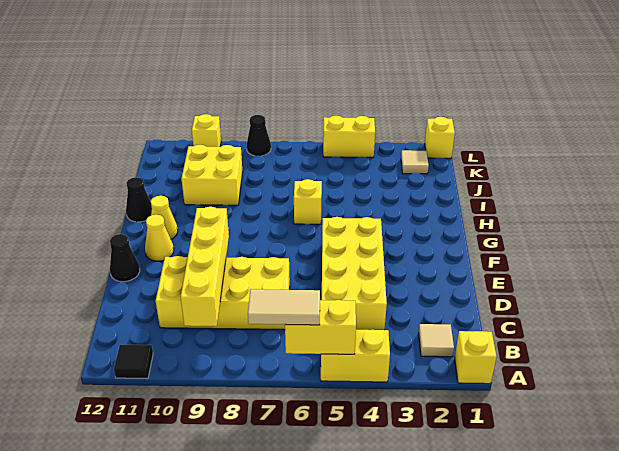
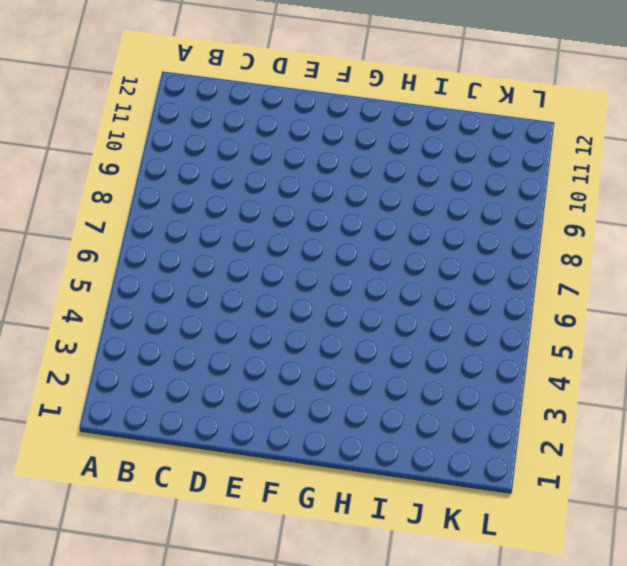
none -> yellow brick A1 level 1
none -> yellow brick A4:A5 level 1
none -> black tile A11 level 1

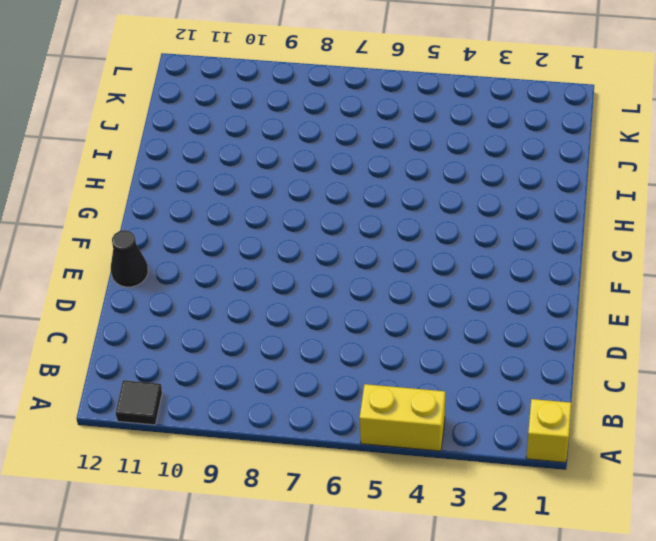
none -> tan tile B2 level 1
none -> yellow brick C4:F5 level 1
none -> yellow brick C7:D10 level 1

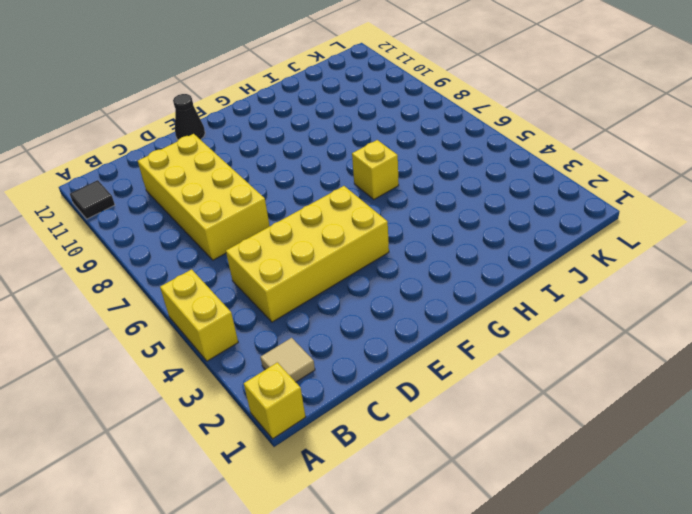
none -> yellow cone F11 level 1
none -> yellow cone G11 level 1
none -> black cone H12 level 1

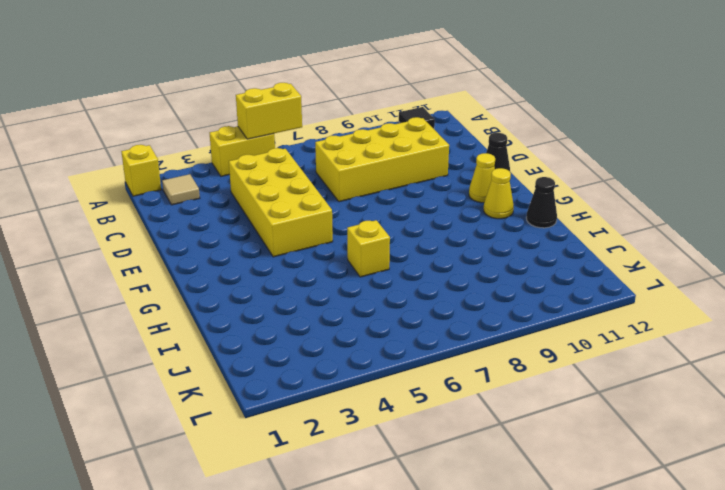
none -> yellow brick I9:J10 level 1
none -> tan tile K2 level 1
none -> yellow brick L1 level 1

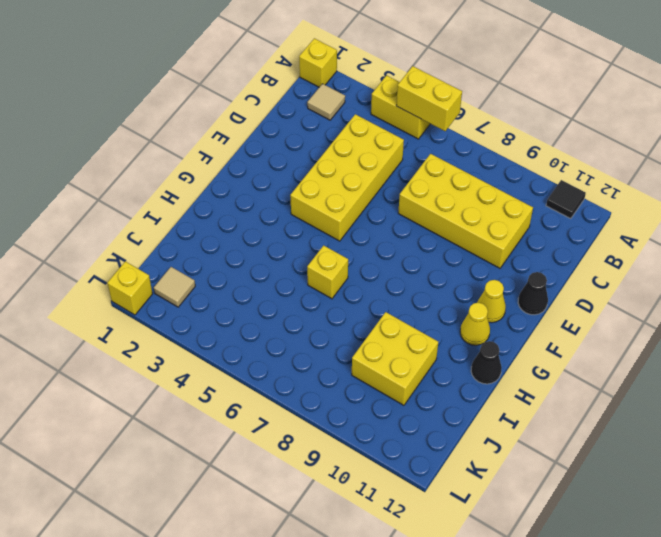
none -> yellow brick L4:L5 level 1
none -> black cone L8 level 1
none -> yellow brick L10 level 1

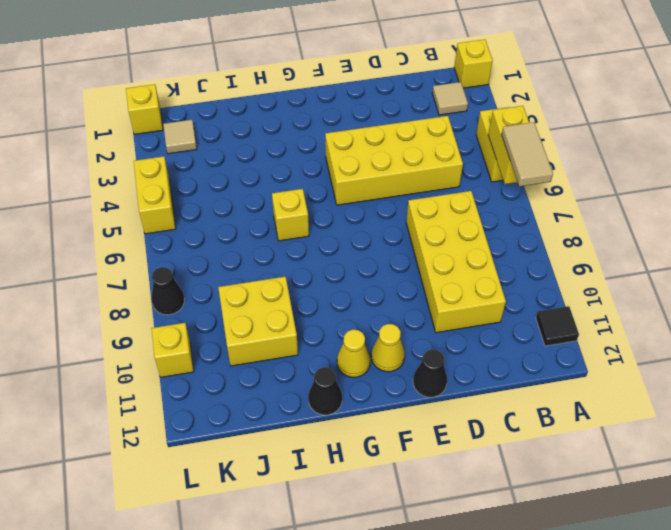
none -> yellow brick B9:E9 level 2

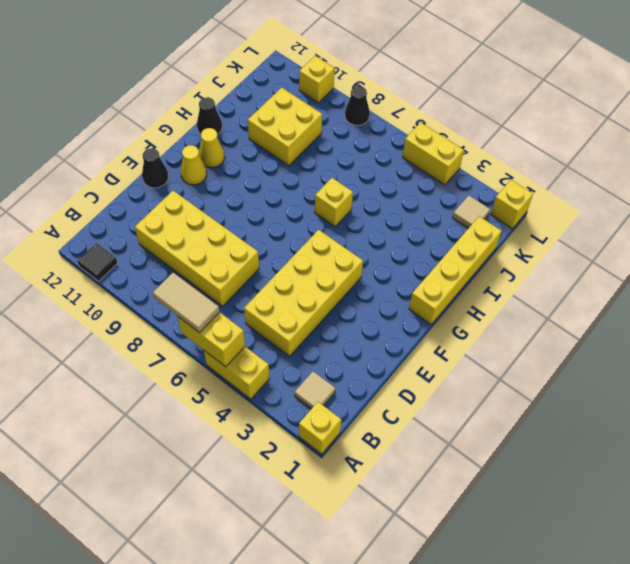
yellow brick G1:J1 level 1 -> yellow brick B9:E9 level 2

